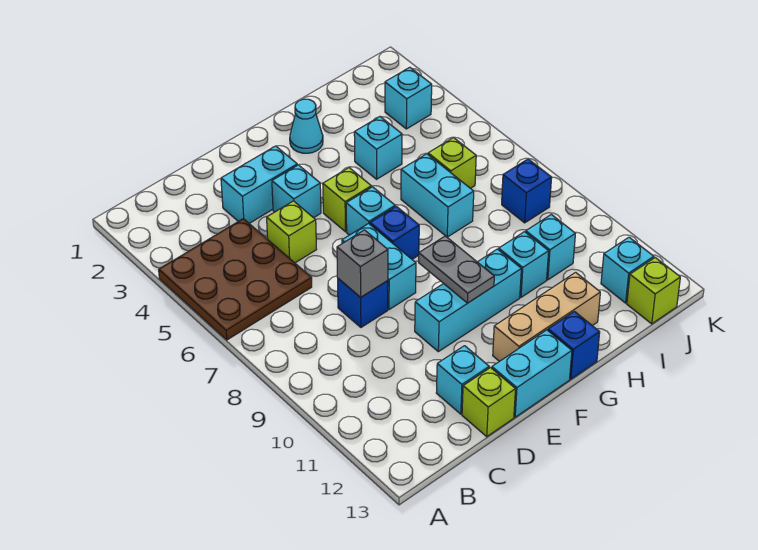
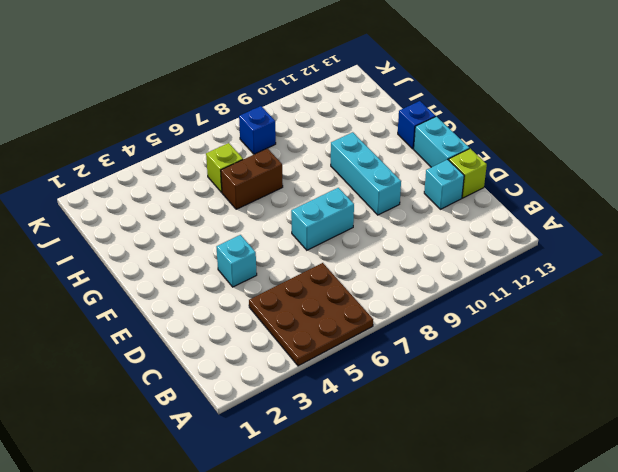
brown brick H6:H7 level 1 -> cyan brick H6:H7 level 1
none -> cyan brick D3:E3 level 1
none -> lime brick D5 level 1
none -> blue brick D8 level 1

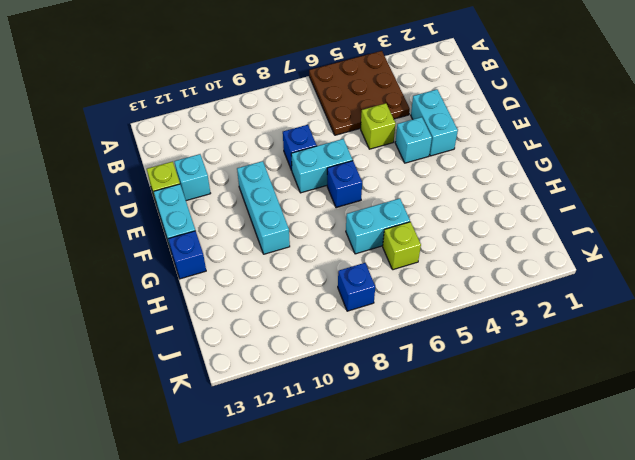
none -> lime brick F5 level 1
none -> cyan brick F6 level 1
none -> tan brick F12:H12 level 1

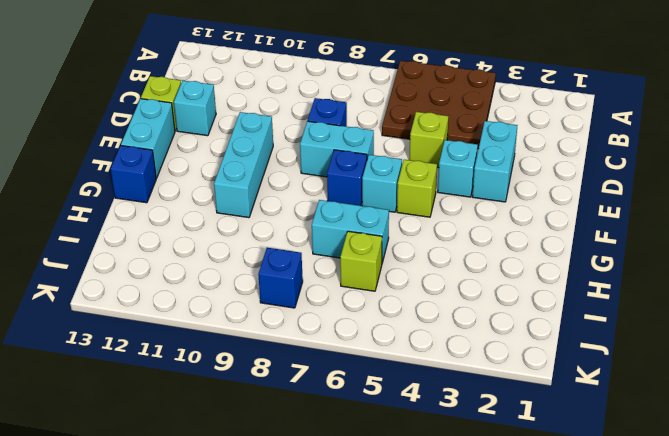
none -> tan brick F12:H12 level 1
none -> cyan cone G2 level 1
none -> cyan brick H4 level 1

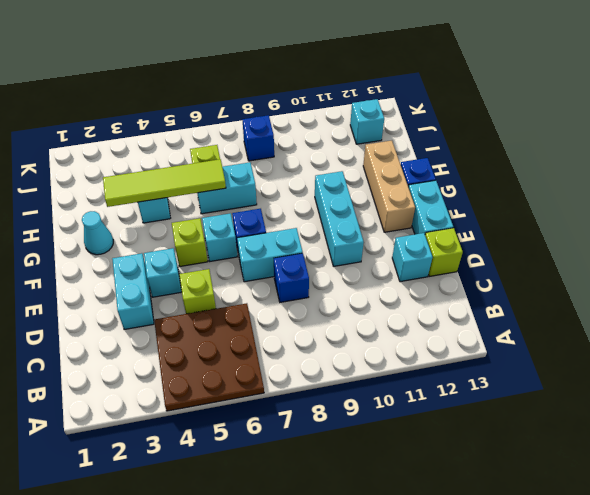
lime tile H3:H6 level 2 -> none
none -> cyan brick H10 level 1
none -> cyan brick I10 level 1
none -> cyan brick J3 level 1

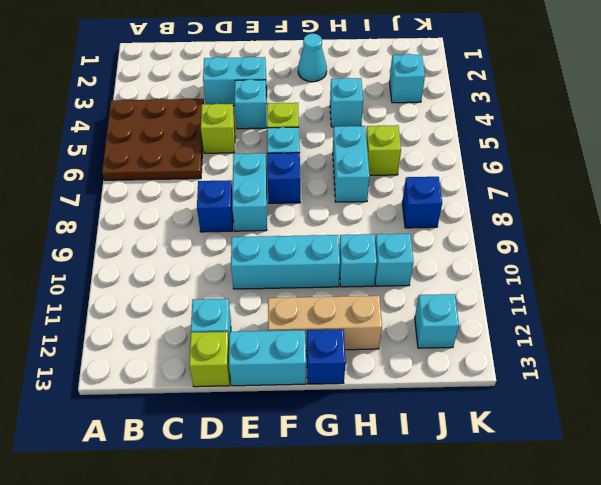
none -> lime brick J13 level 1
none -> grey brick D8 level 2
none -> grey plate F9:F10 level 2

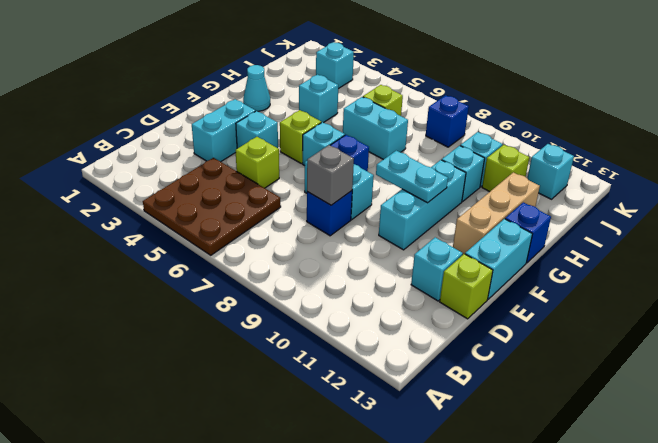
cyan plate F9:F10 level 2 -> grey plate F9:F10 level 2
lime brick I11 level 1 -> lime brick J13 level 1

